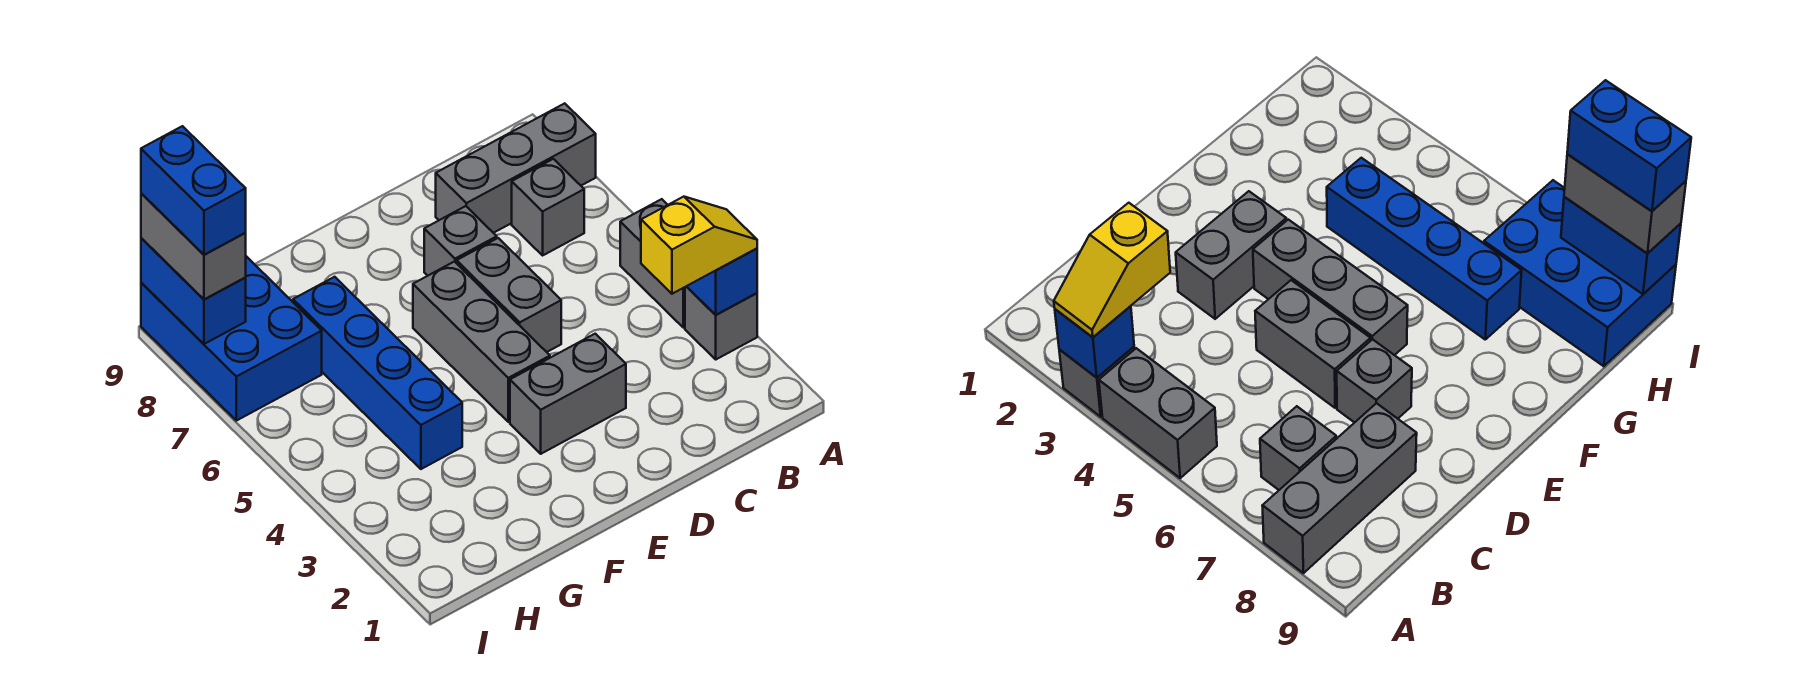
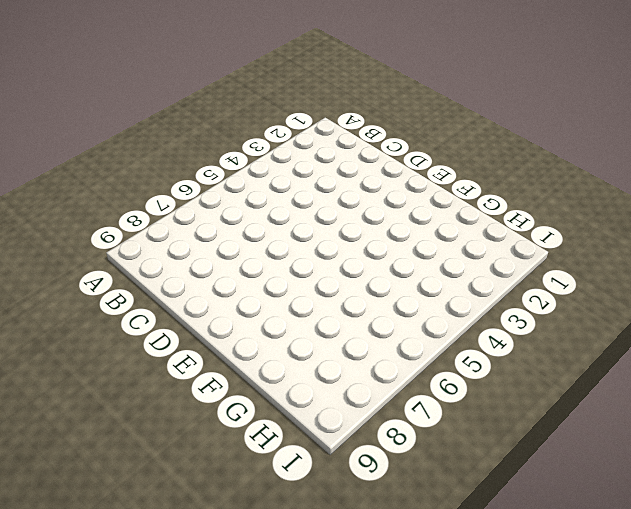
none -> grey brick A3 level 1
none -> grey brick A4:A5 level 1
none -> grey brick A8:C8 level 1

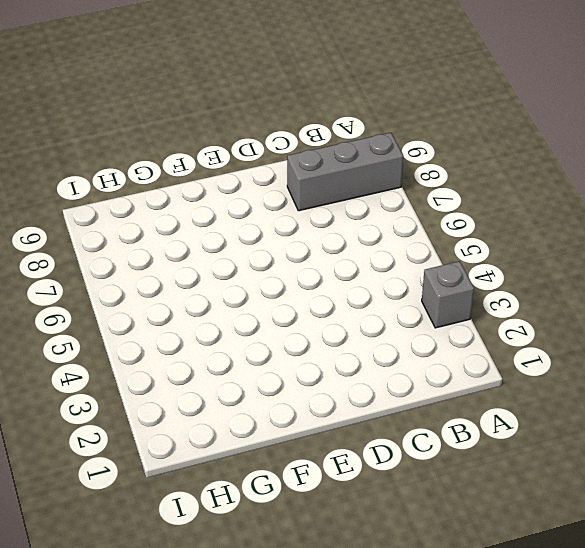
none -> grey brick A4:A5 level 1
none -> grey brick B7 level 1
none -> grey brick D3:E3 level 1

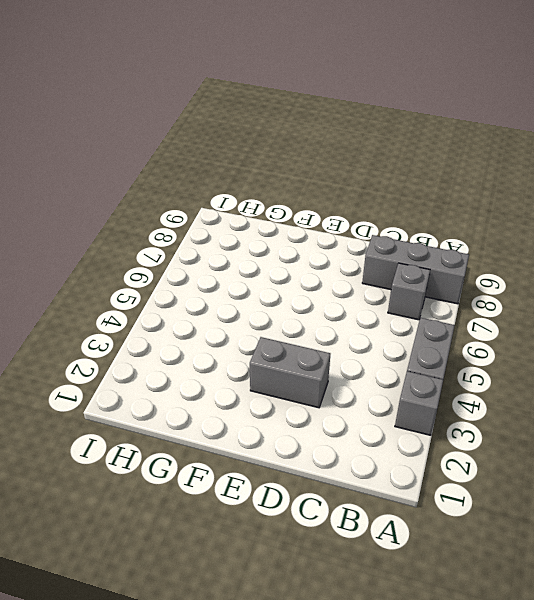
none -> grey brick D5:D6 level 1
none -> grey brick D7 level 1
none -> grey brick E4:E6 level 1

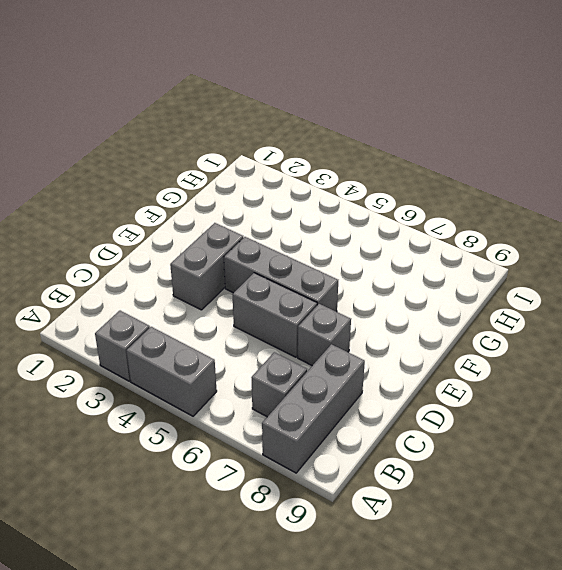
none -> blue brick G4:G7 level 1
none -> blue brick H7:I9 level 1
none -> blue brick A3 level 2

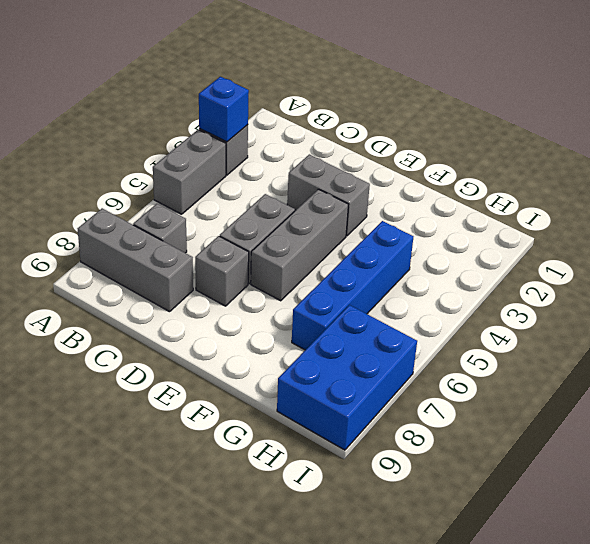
none -> blue brick I8:I9 level 2
none -> yellow slope A3:B3 level 3 top B
none -> grey brick I8:I9 level 3

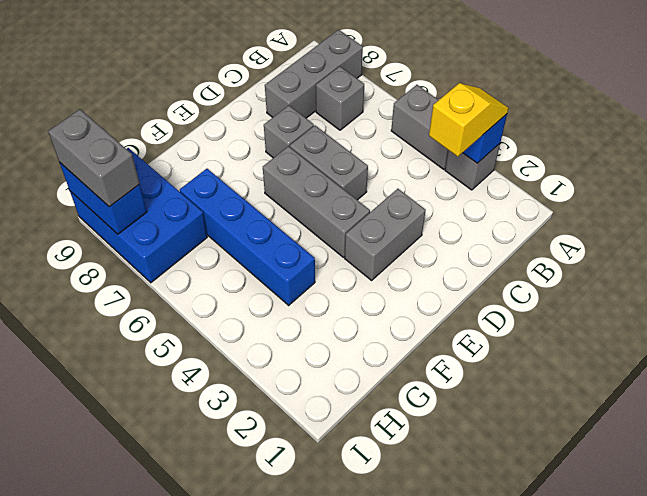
none -> blue brick I8:I9 level 4

